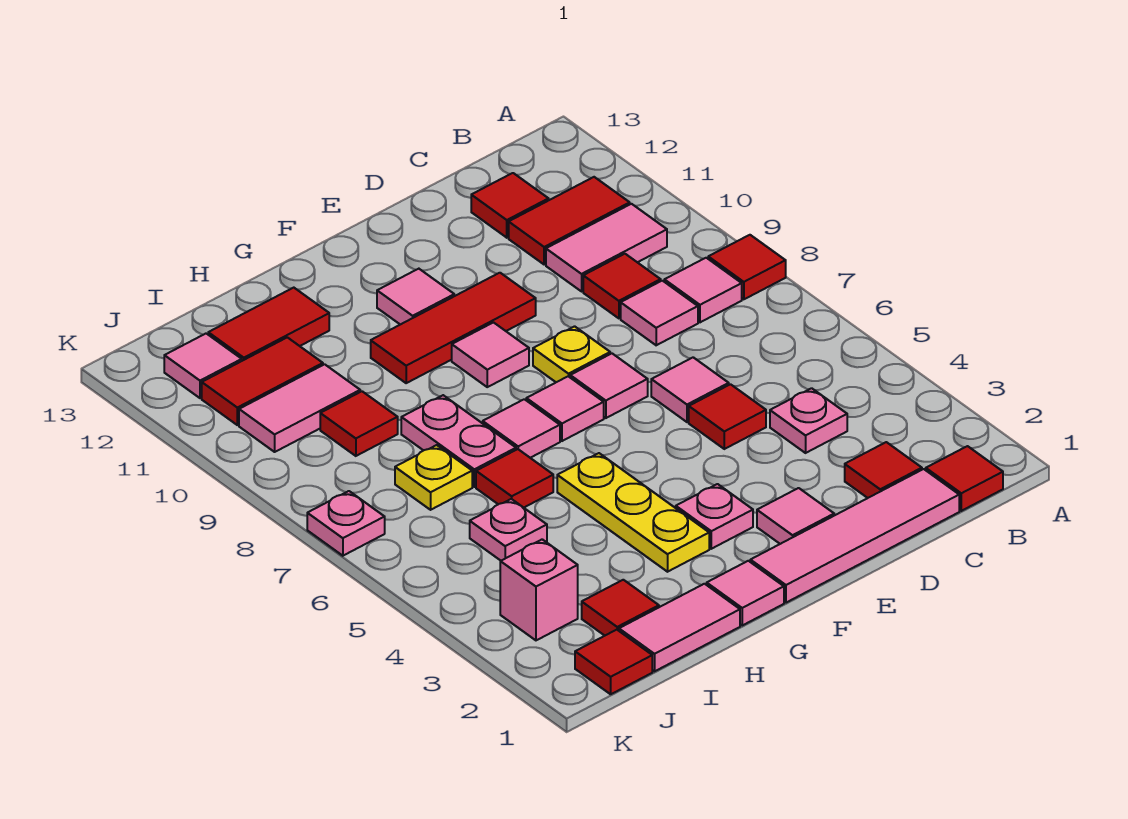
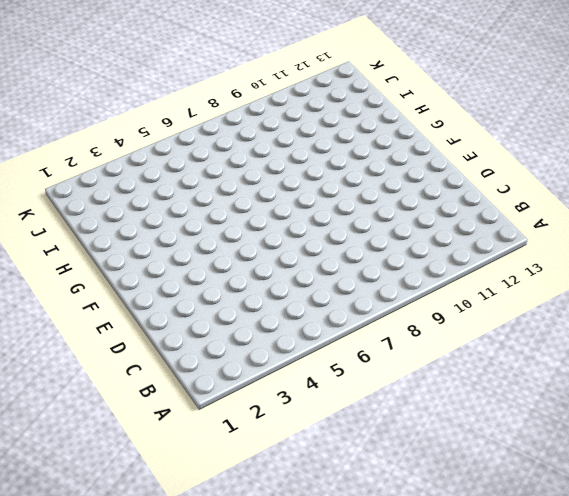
none -> red tile A8 level 1
none -> red tile B1 level 1
none -> pink tile B8 level 1
none -> pink tile B10:C10 level 1

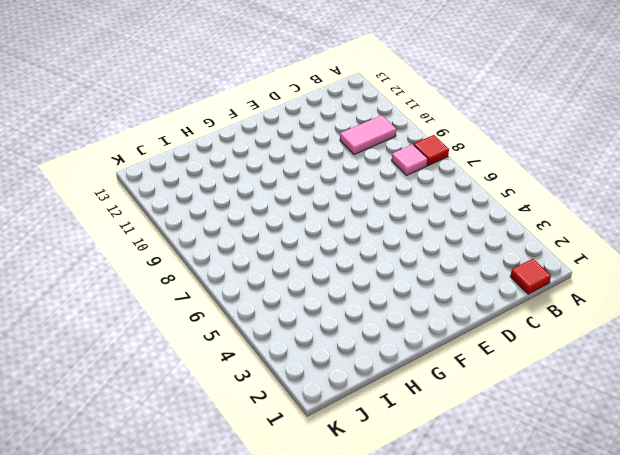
none -> red tile B11:C11 level 1
none -> pink tile C1:F1 level 1
none -> red tile C2 level 1
none -> pink plate C4 level 1

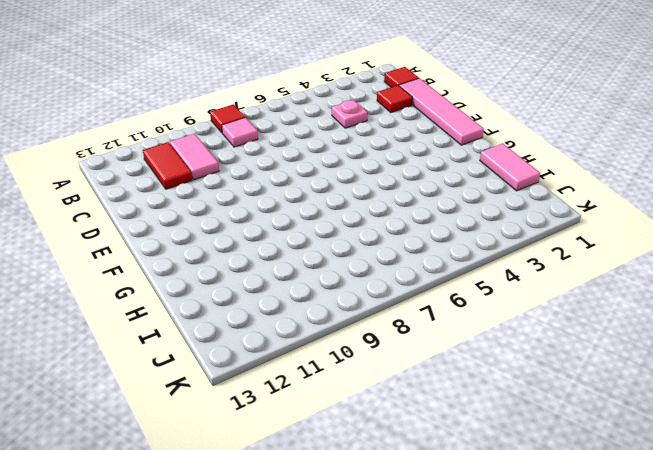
none -> pink tile C8 level 1
none -> red tile C9 level 1
none -> red tile C12 level 1
none -> red tile D5 level 1

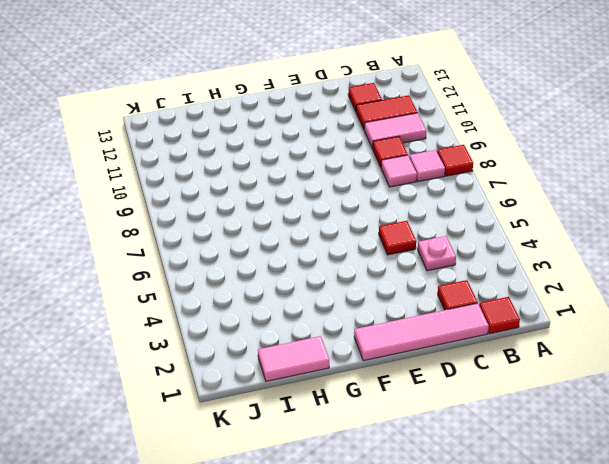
none -> pink tile D6 level 1
none -> pink tile E2 level 1
none -> pink tile E7 level 1
none -> yellow plate E8 level 1

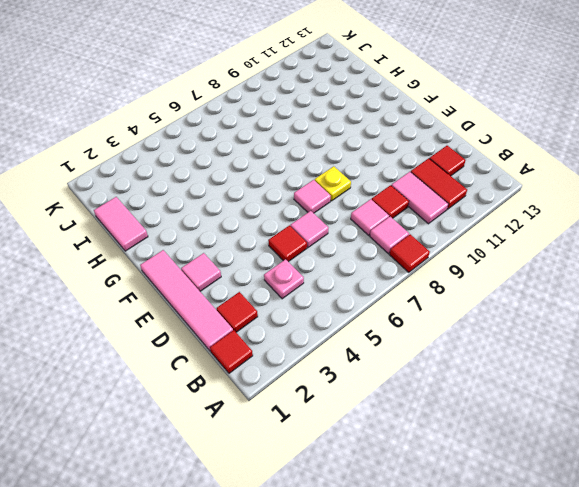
none -> red tile E10:G10 level 1
none -> pink plate F3 level 1
none -> pink tile F7 level 1
none -> pink tile F9 level 1

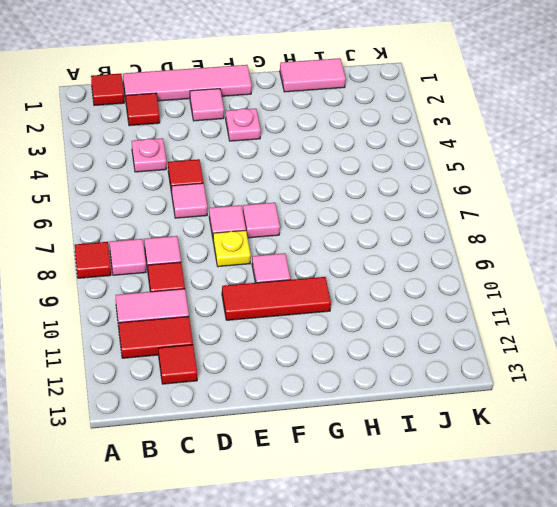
none -> pink tile F11 level 1
none -> pink tile G1 level 1
none -> yellow plate G3:G5 level 1
none -> pink tile G7 level 1

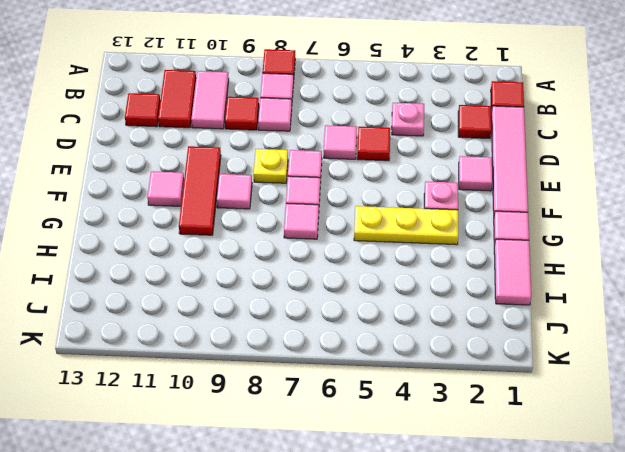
none -> red tile H6 level 1
none -> pink plate H7:H8 level 1
none -> red tile H12:I12 level 1
none -> red tile I2 level 1

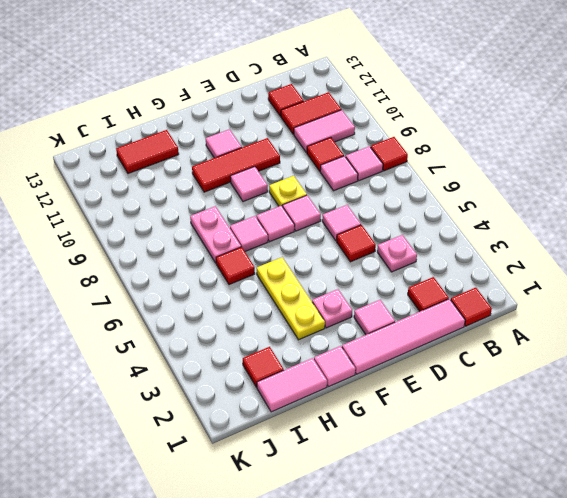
none -> pink plate I5 level 1
none -> yellow plate I7 level 1
none -> red tile I9 level 1
none -> pink tile I10:J10 level 1

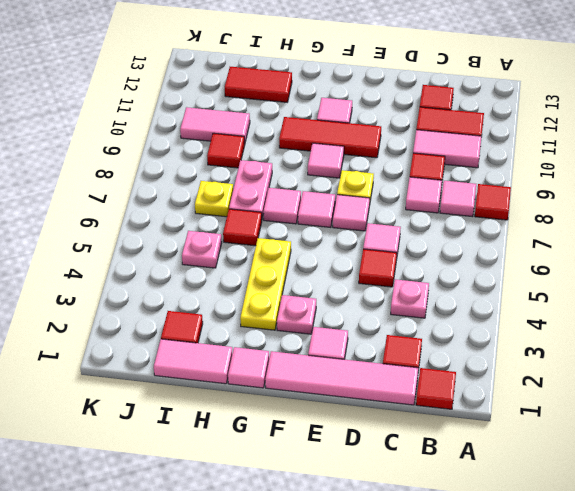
none -> red tile I11:J11 level 1
none -> red tile J1 level 1
none -> pink brick J3 level 1
none -> pink tile J12 level 1

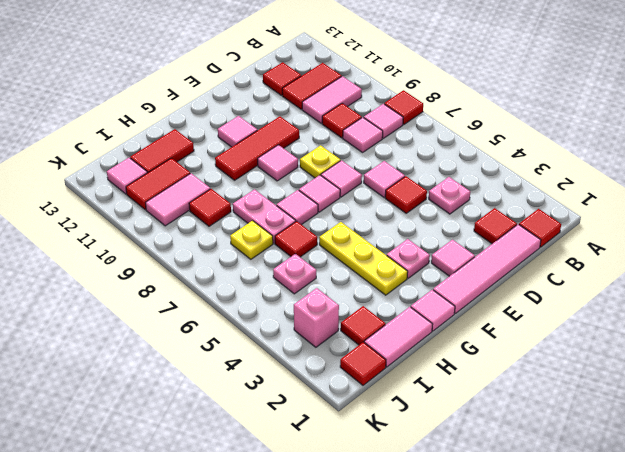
none -> pink plate K7 level 1

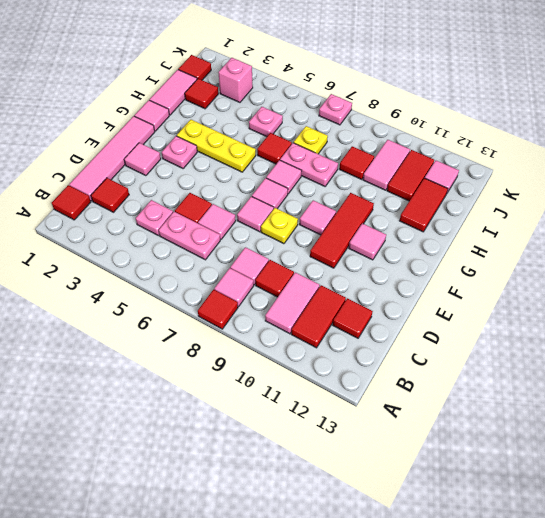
pink plate C5:C6 level 1 -> none

